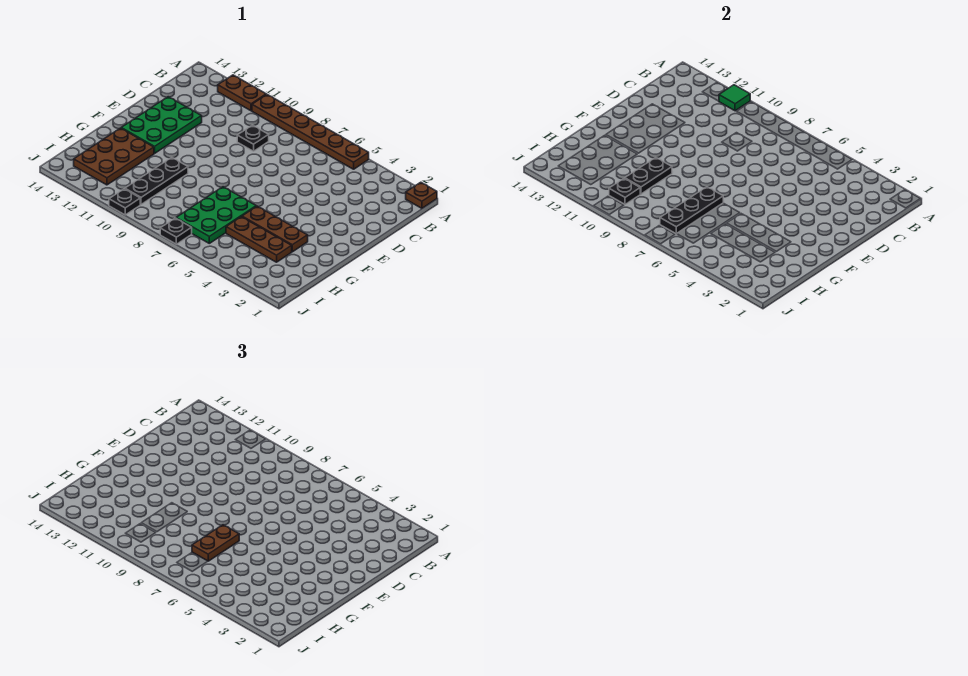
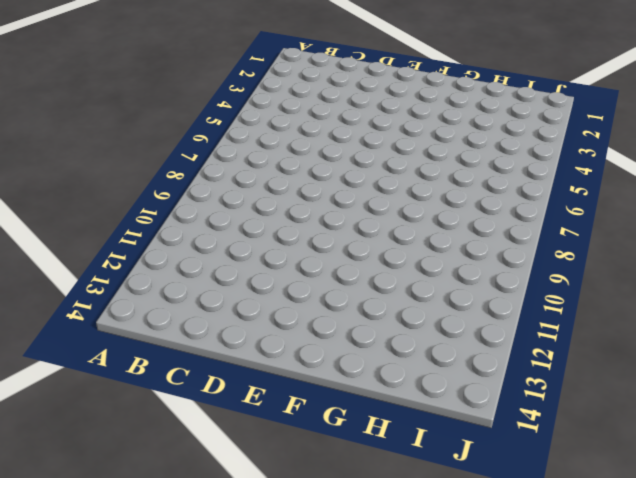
none -> brown plate A1 level 1
none -> brown plate A5:A10 level 1
none -> brown plate A11:A12 level 1

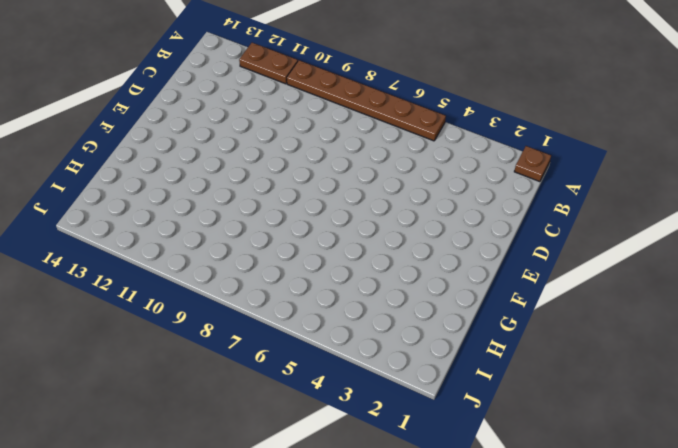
none -> black plate C9 level 1
none -> green plate D12:F13 level 1
none -> brown plate G3:G5 level 1

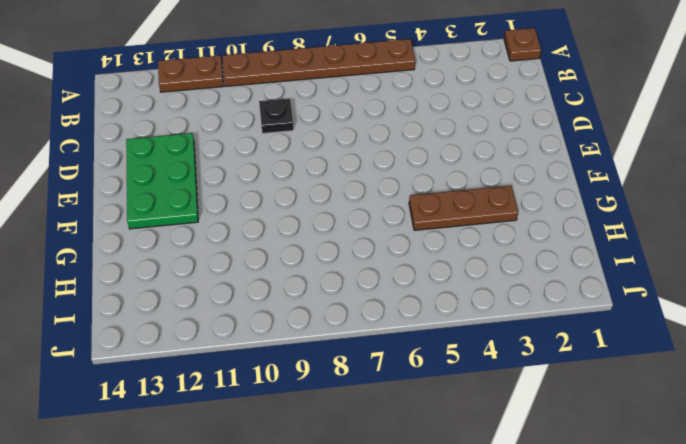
none -> green plate G6:I7 level 1
none -> black plate G10:I10 level 1
none -> brown plate G12:I13 level 1

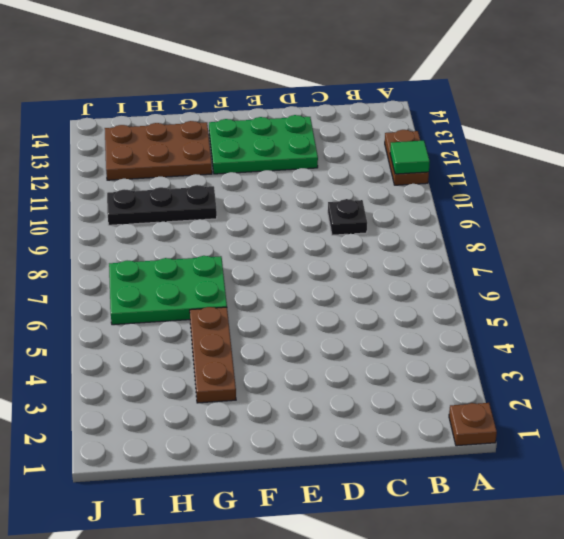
none -> brown plate A5:A10 level 1
none -> brown plate H3:H5 level 1
none -> black plate J7 level 1

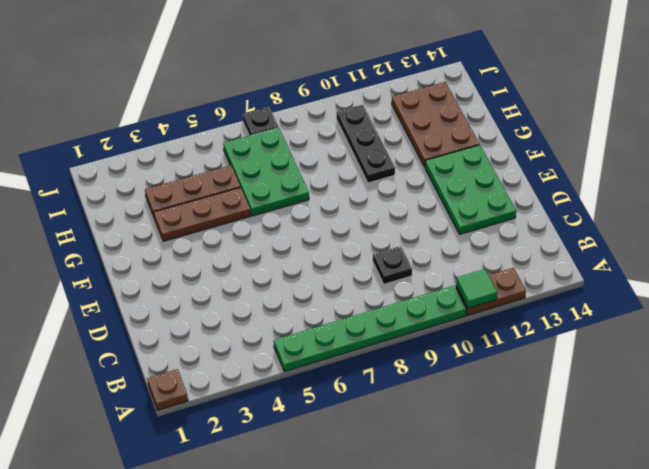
green plate A5:A10 level 1 -> brown plate A5:A10 level 1
none -> black plate J10 level 1
none -> black plate G7:I7 level 2
none -> black plate G10:H10 level 2

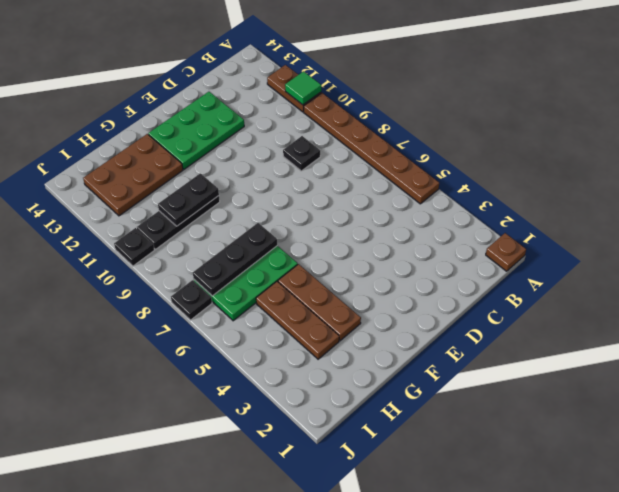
none -> black plate I10 level 2
none -> brown plate G7:H7 level 3

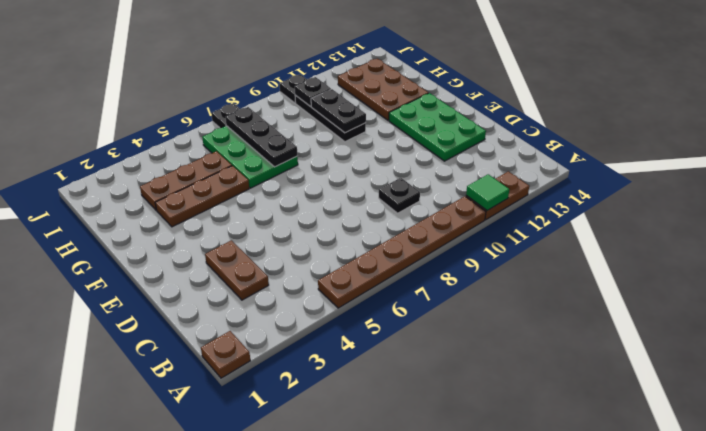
brown plate C3:D3 level 1 -> brown plate G7:H7 level 3

